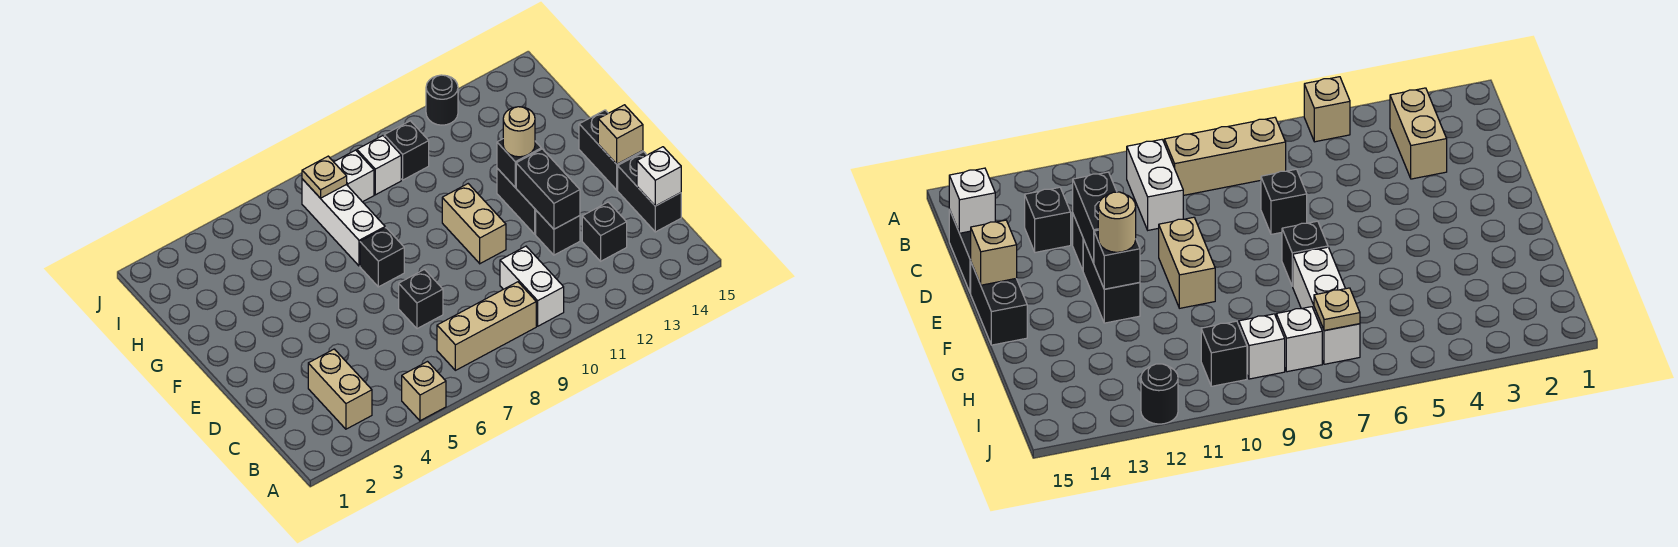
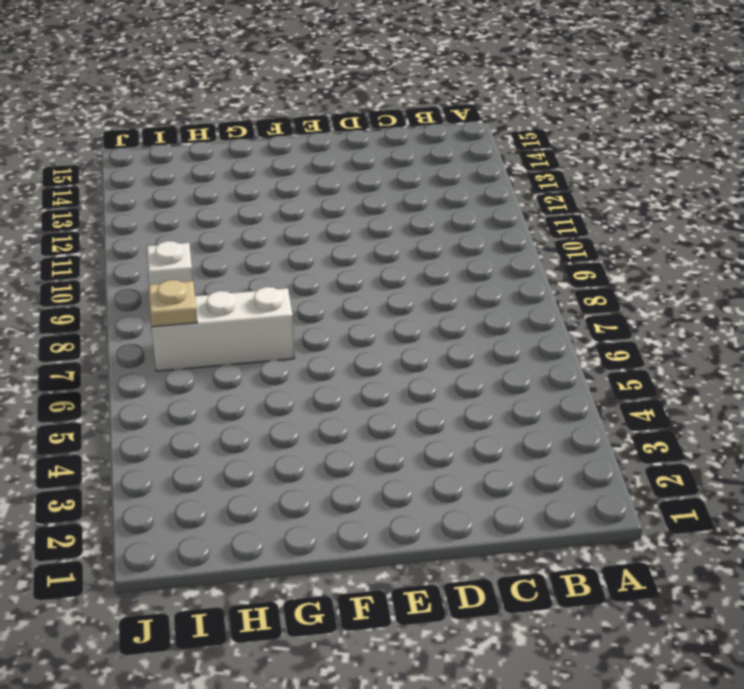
none -> tan brick A5 level 1
none -> tan brick B3:C3 level 1
none -> tan brick B7:B9 level 1

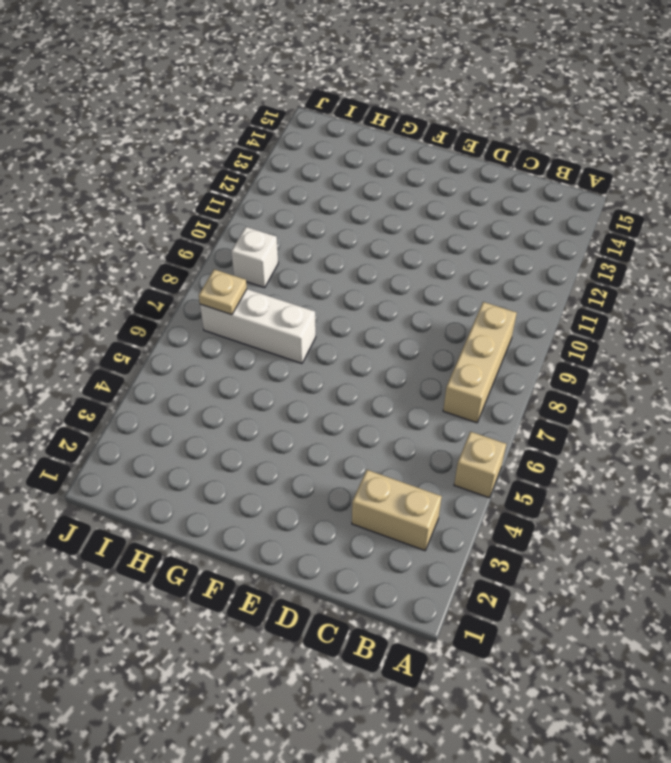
none -> white brick B10:C10 level 1
none -> black brick C13 level 1
none -> black brick C15:D15 level 1

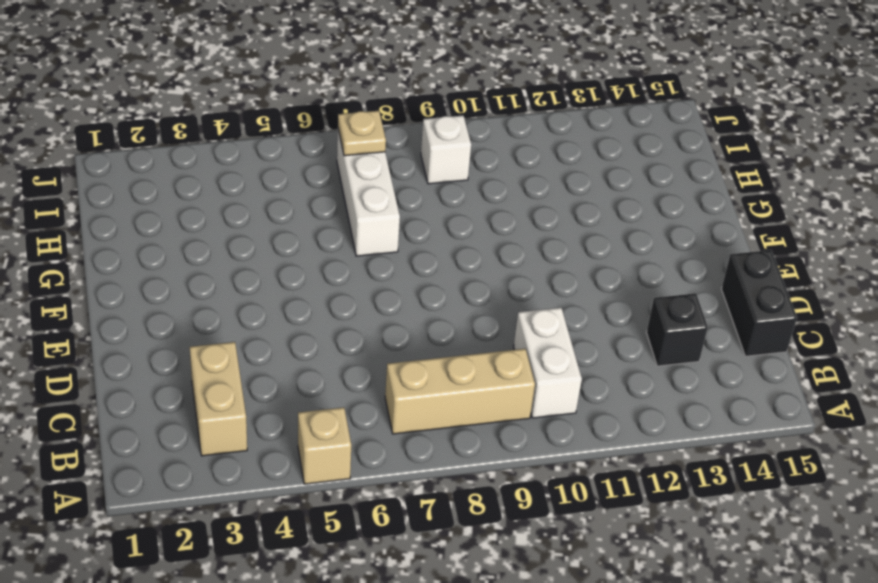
none -> black brick D7 level 1
none -> black brick D12 level 1
none -> tan brick E10:F10 level 1

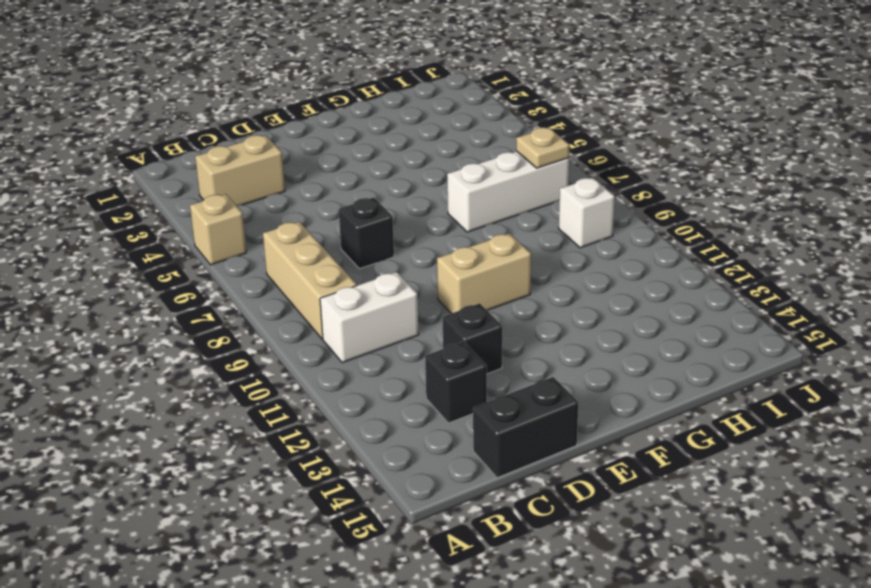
none -> black brick E12:F12 level 1
none -> black brick E15:F15 level 1
none -> black brick F7 level 1

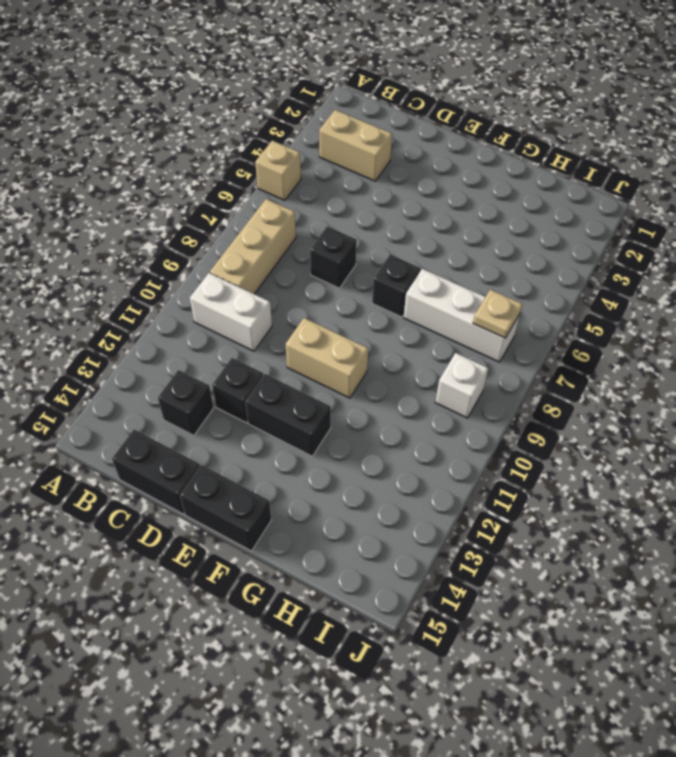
none -> white brick I8 level 1
none -> black brick I10 level 1
none -> black round brick J12 level 1

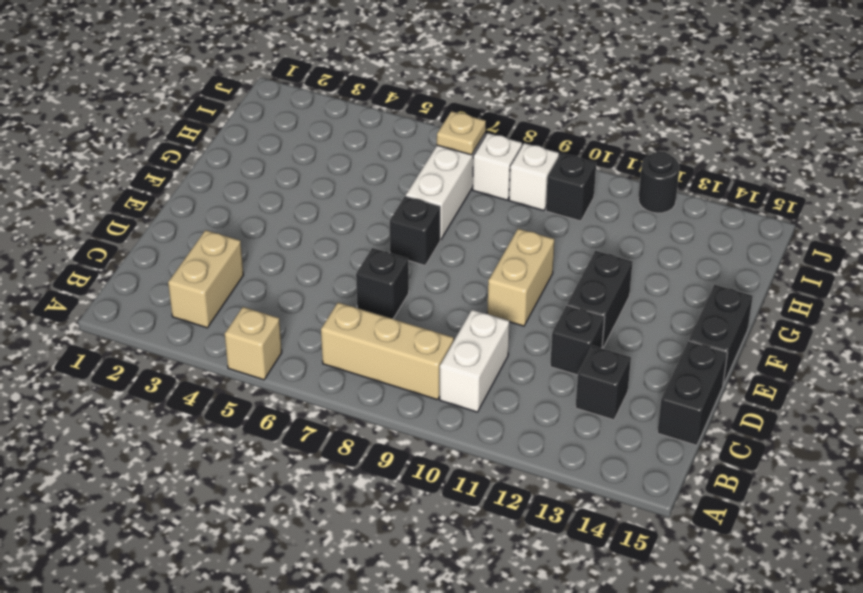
none -> white brick C15 level 2
none -> black brick D12:E12 level 2
none -> tan brick E15 level 2

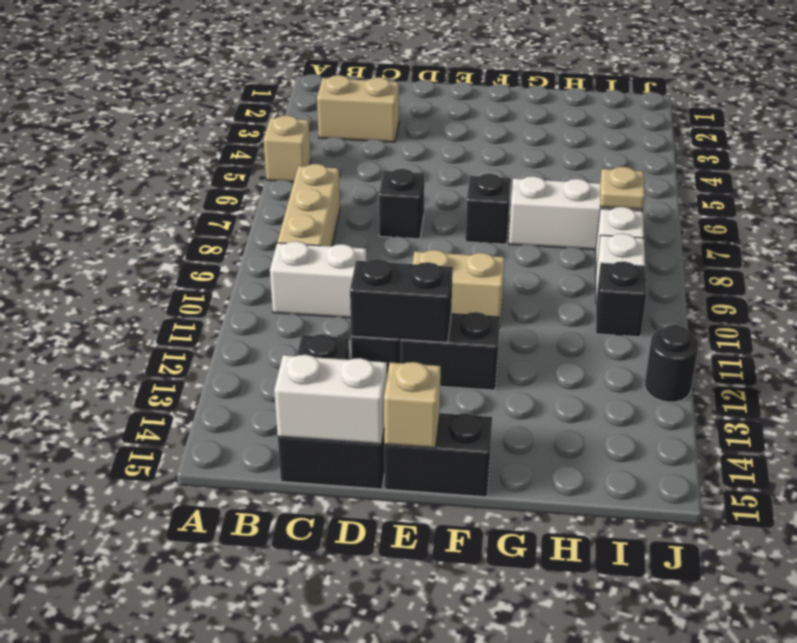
white brick C15:D15 level 2 -> white brick C15 level 2
none -> black brick F12 level 2
none -> tan round brick F12 level 3

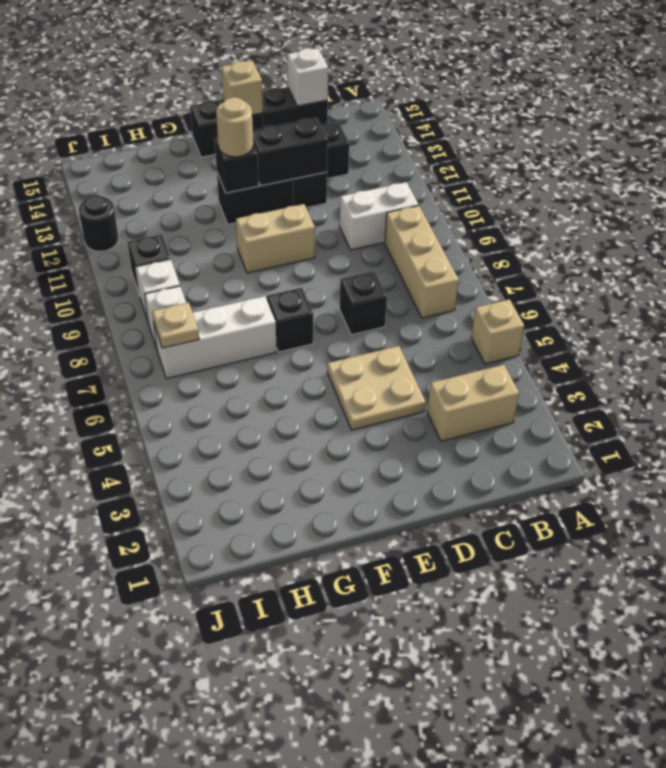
tan plate D4:E5 level 1 -> none

